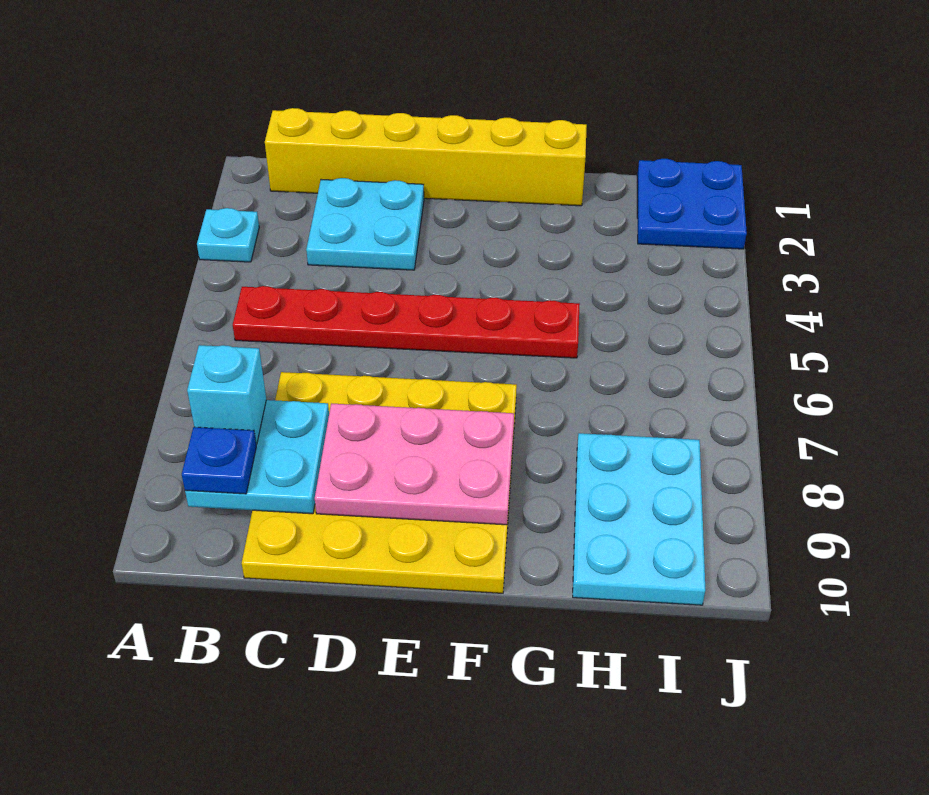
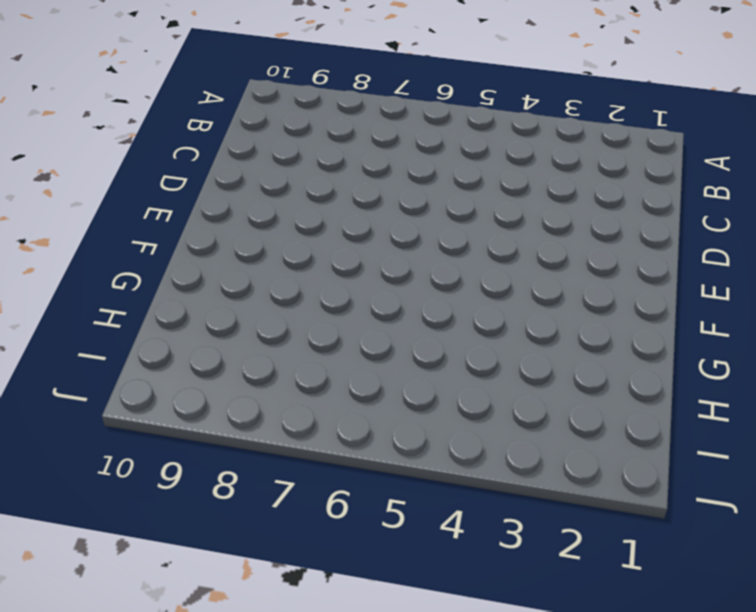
none -> cyan plate A3 level 1
none -> yellow brick B1:G1 level 1

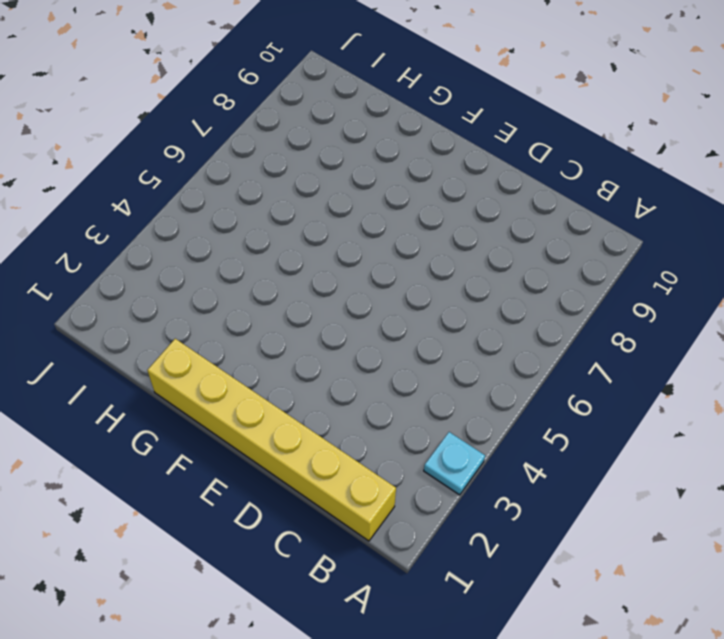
none -> red plate B5:G5 level 1
none -> cyan plate C2:D3 level 1

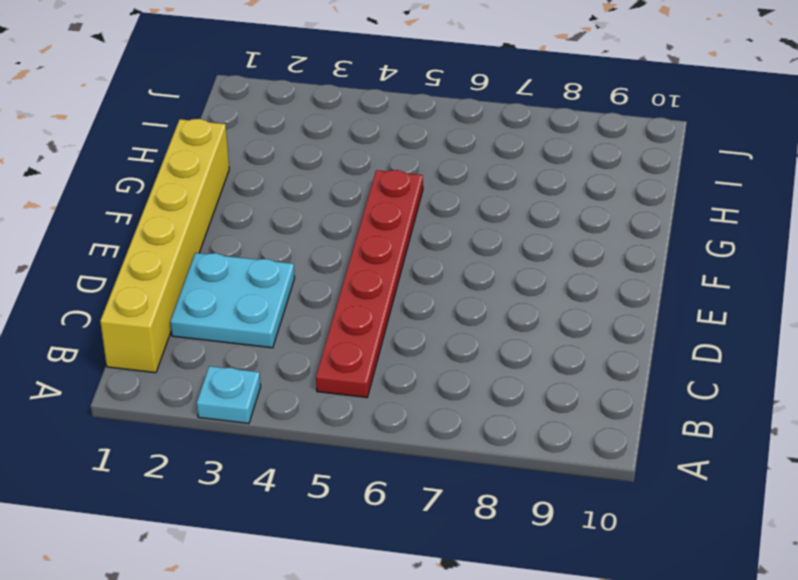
none -> yellow plate C7:F10 level 1
none -> cyan plate H8:I10 level 1

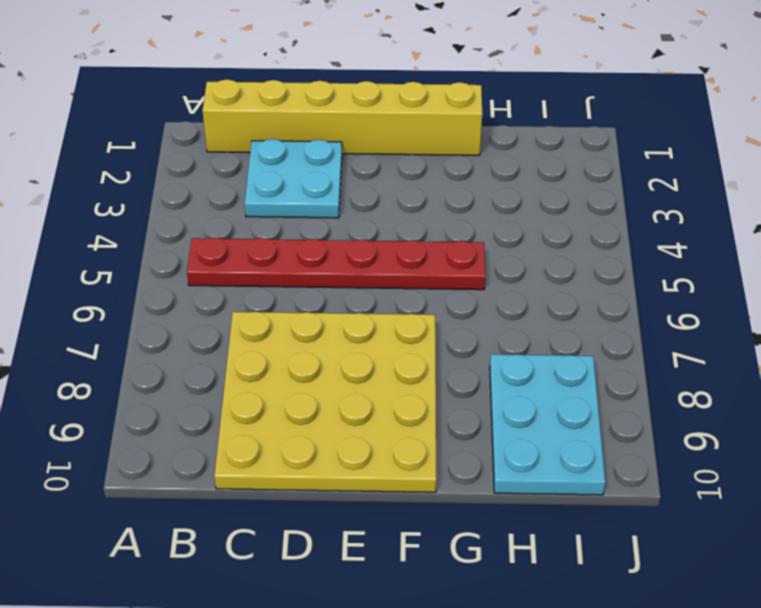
none -> cyan plate A3 level 1
none -> blue plate I1:J2 level 1

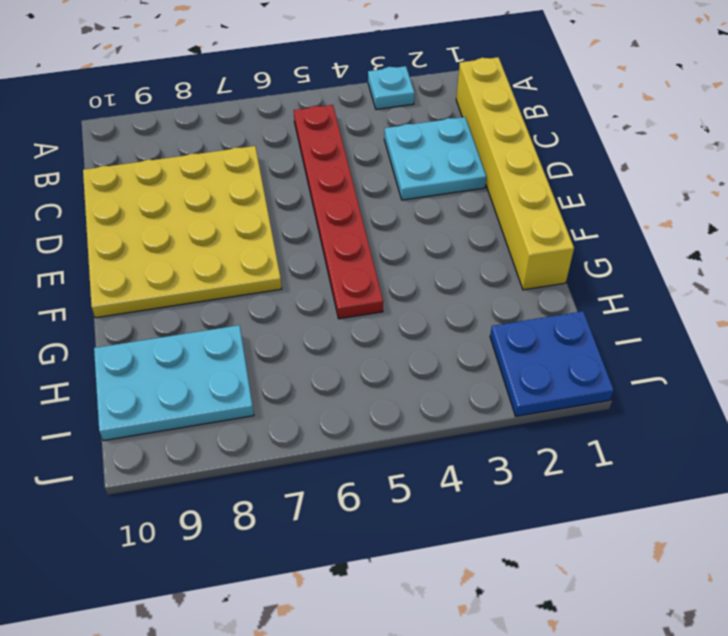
none -> cyan plate B8:C9 level 2
none -> pink plate D8:F9 level 2

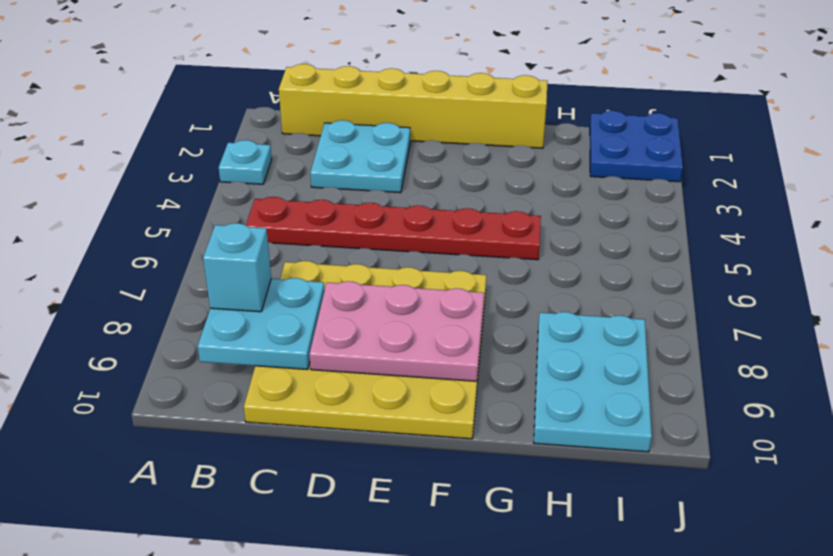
none -> blue plate B9 level 3

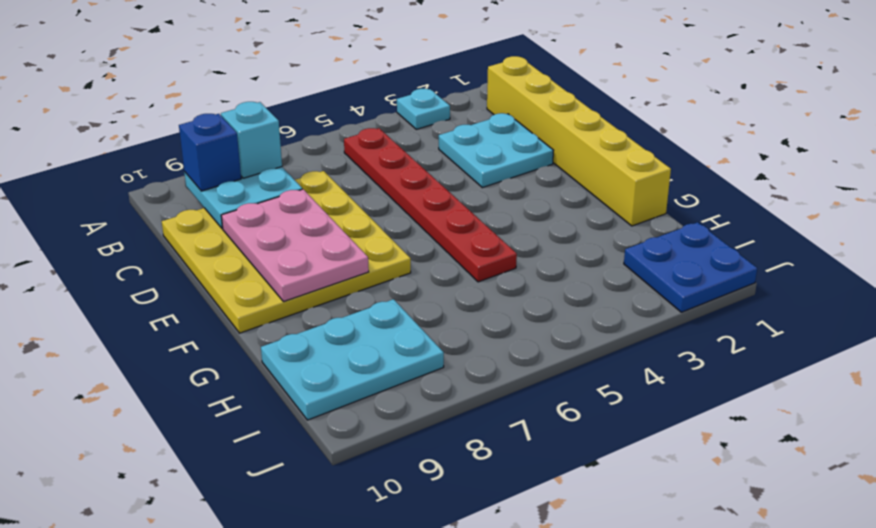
blue brick B9 level 3 -> blue plate B9 level 3

